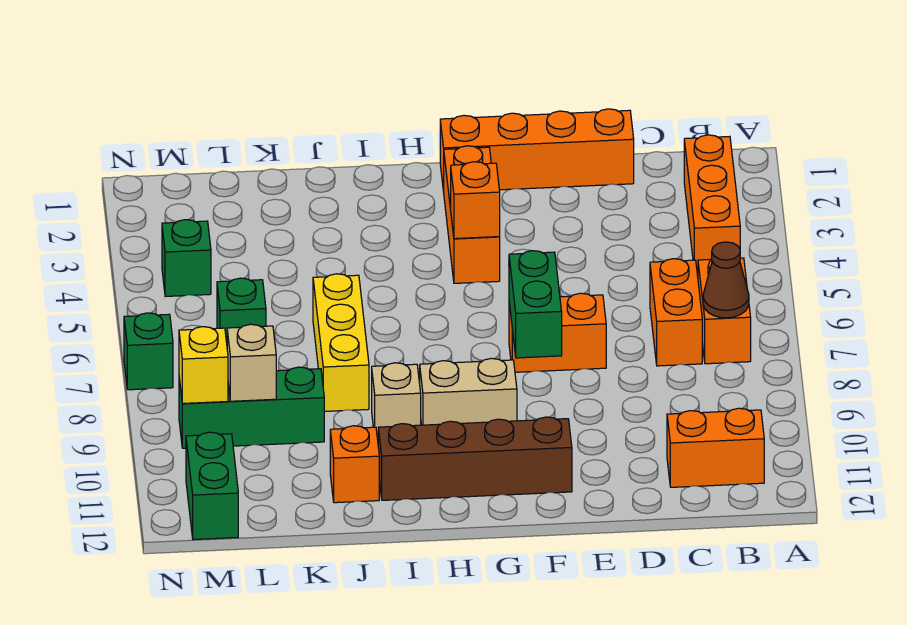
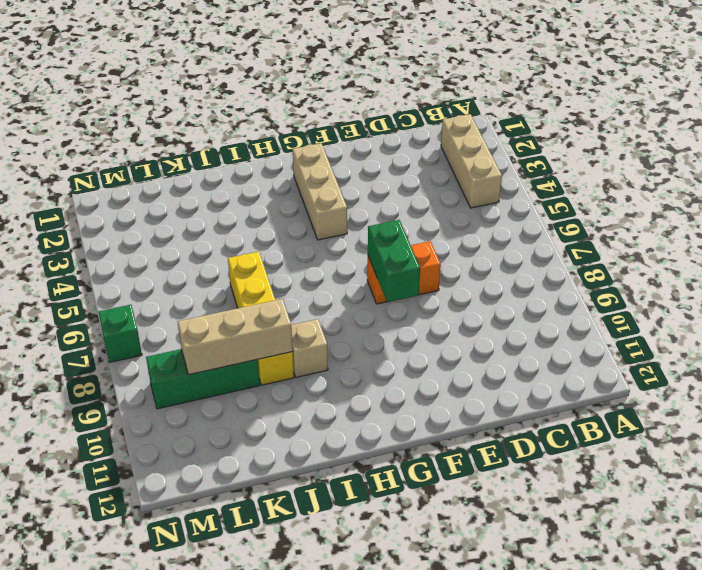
tan brick B2:B4 level 1 -> orange brick B2:B4 level 1
tan brick G2:G4 level 1 -> orange brick G2:G4 level 1
yellow brick J6:J9 level 1 -> yellow brick J6:J8 level 1
tan brick J9:L9 level 2 -> tan brick L9 level 2
none -> orange brick B6:B7 level 1
none -> orange brick B11:C11 level 1
none -> orange brick C6:C7 level 1

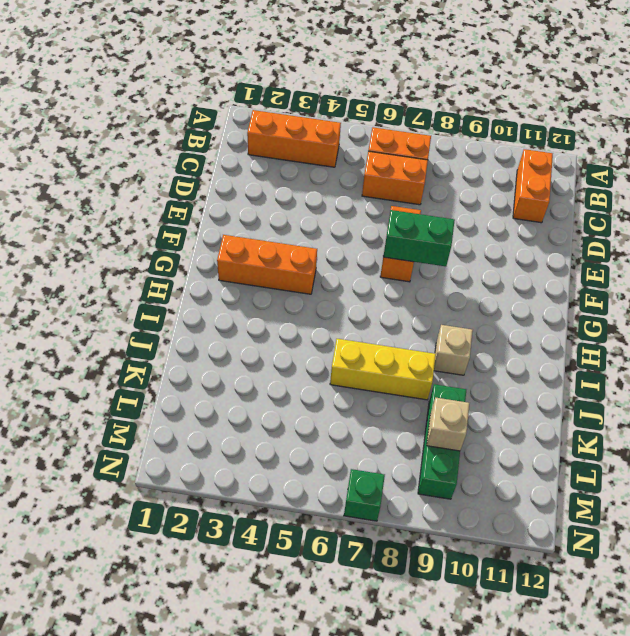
none -> orange brick D1:G1 level 1
none -> brown brick F11:I11 level 1
none -> tan brick G9:H9 level 1

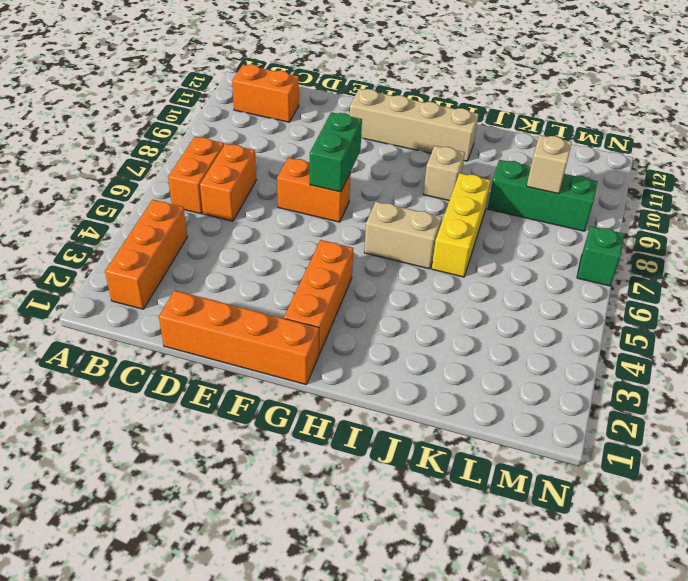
tan brick F11:I11 level 1 -> brown brick F11:I11 level 1
tan brick H6:I6 level 1 -> tan brick G9:H9 level 1
none -> orange brick J11 level 1
none -> green brick L6 level 1
none -> green brick M4 level 1

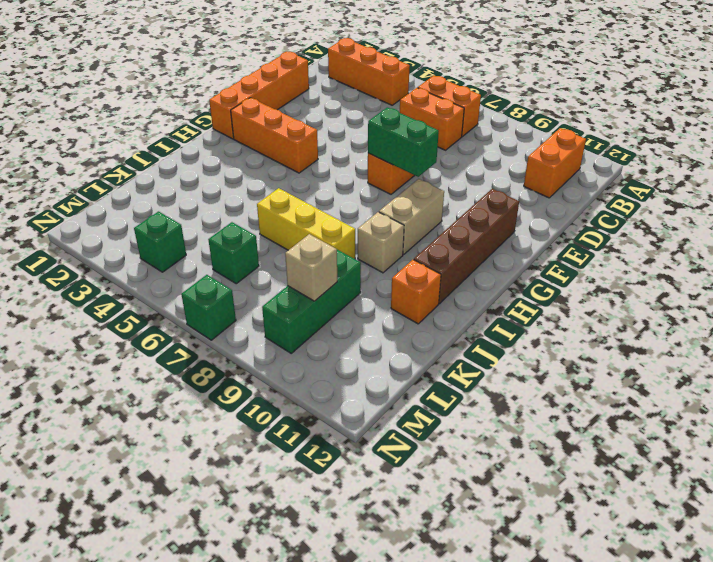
none -> green brick M11:M12 level 1
none -> brown cone B7 level 2
none -> orange brick G4 level 2

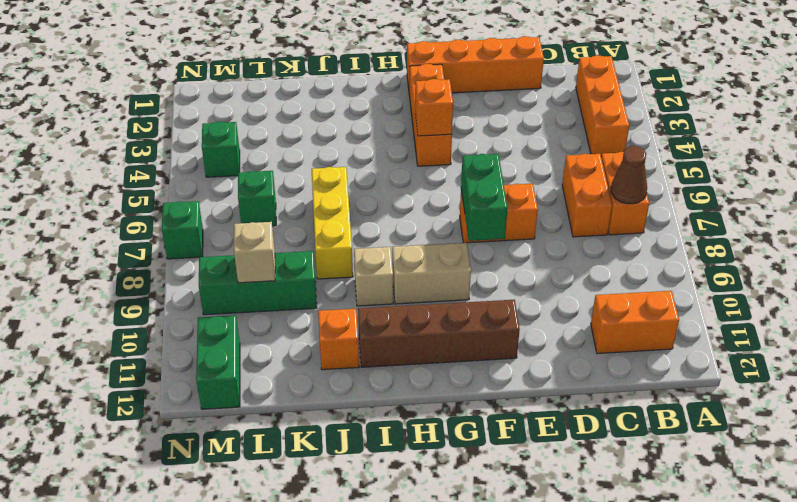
none -> yellow brick M9 level 2

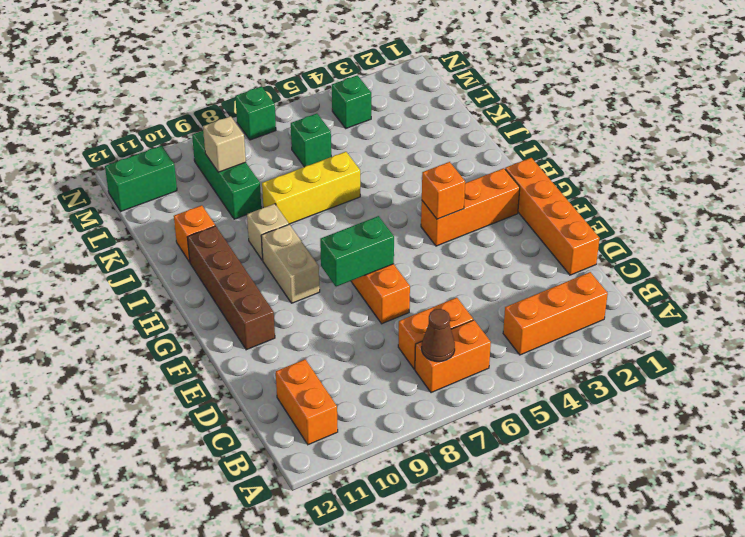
none -> yellow brick M9 level 2

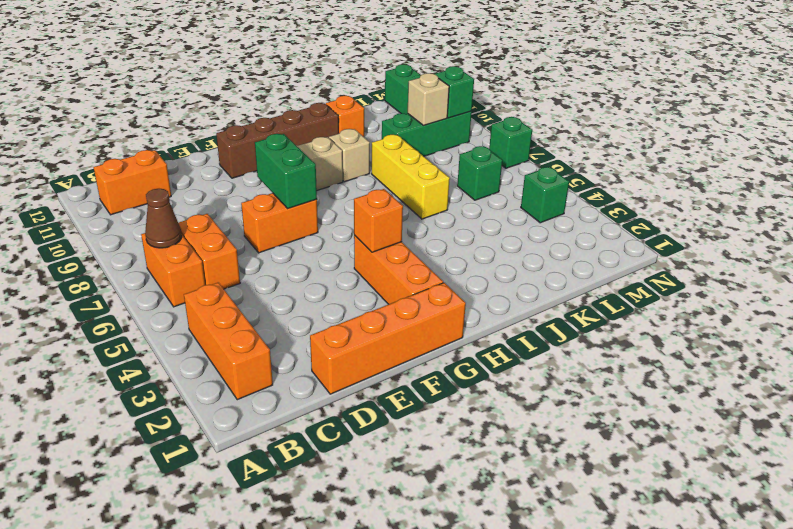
green brick M9 level 2 -> yellow brick M9 level 2

